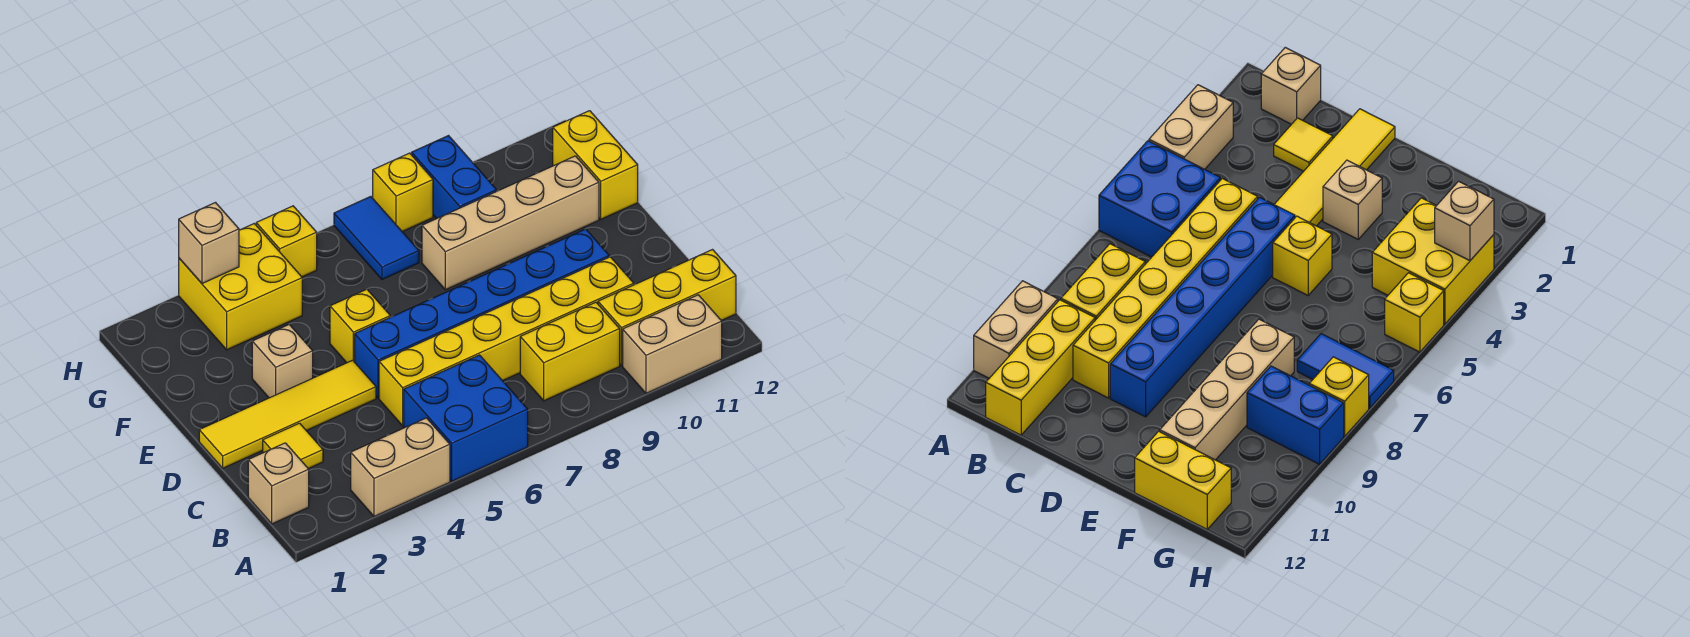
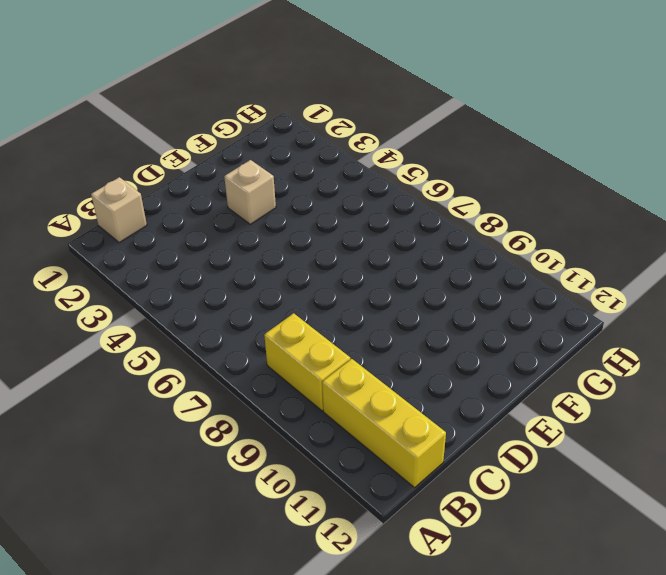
none -> tan brick A3:A4 level 1
none -> blue brick A5:B6 level 1
none -> tan brick A10:A11 level 1

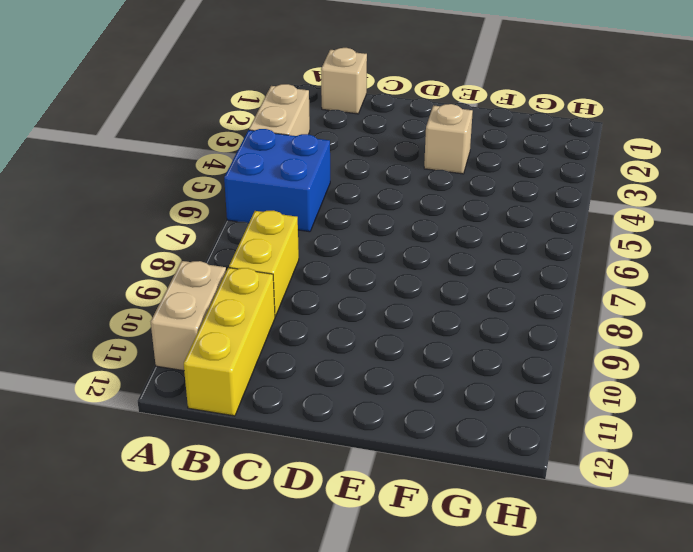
none -> yellow tile C2 level 1
none -> yellow brick C5:C10 level 1
none -> yellow tile D1:D4 level 1

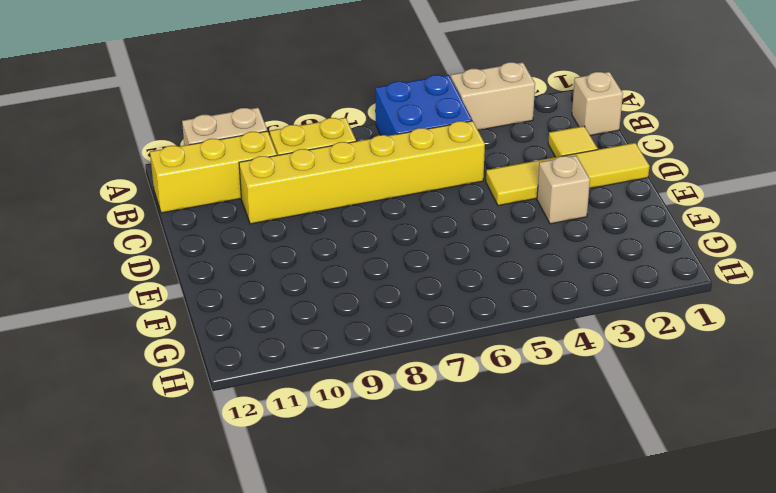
none -> blue brick D5:D10 level 1
none -> yellow brick E5 level 1
none -> tan brick F8:F11 level 1

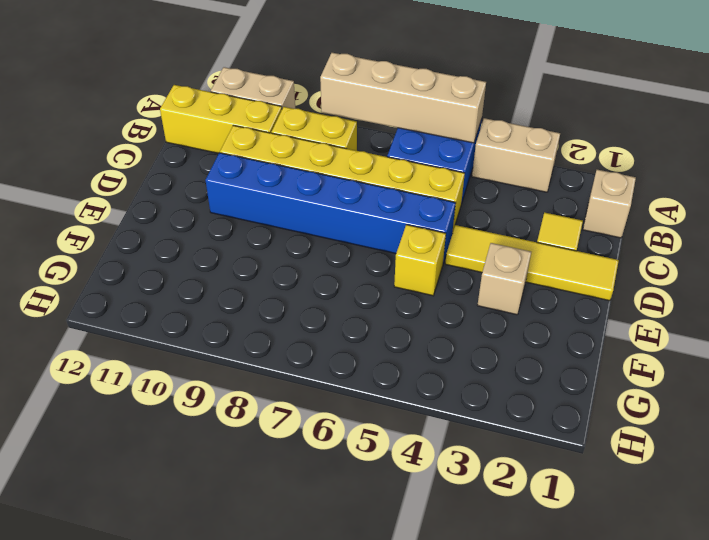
tan brick A5:A8 level 2 -> tan brick F8:F11 level 1
none -> yellow brick F12:G12 level 1
none -> yellow brick G3:H4 level 1
none -> blue tile G7:H7 level 1

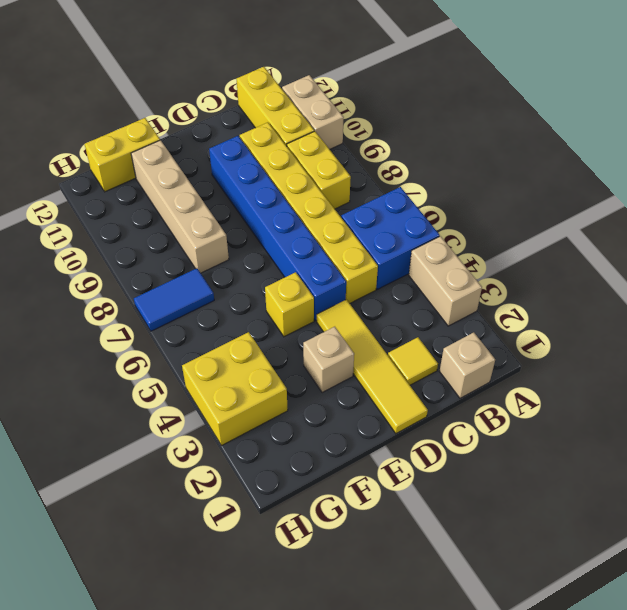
none -> blue brick G9:H9 level 1
none -> yellow brick H5 level 1
none -> yellow brick H8 level 1

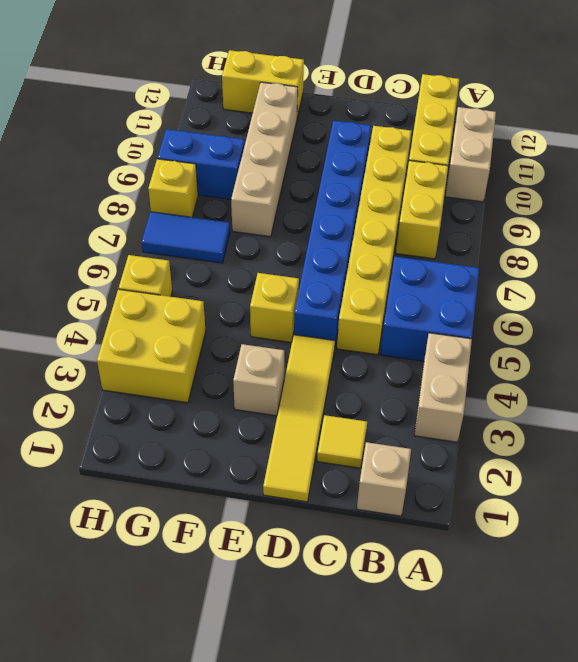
none -> tan brick H3 level 2

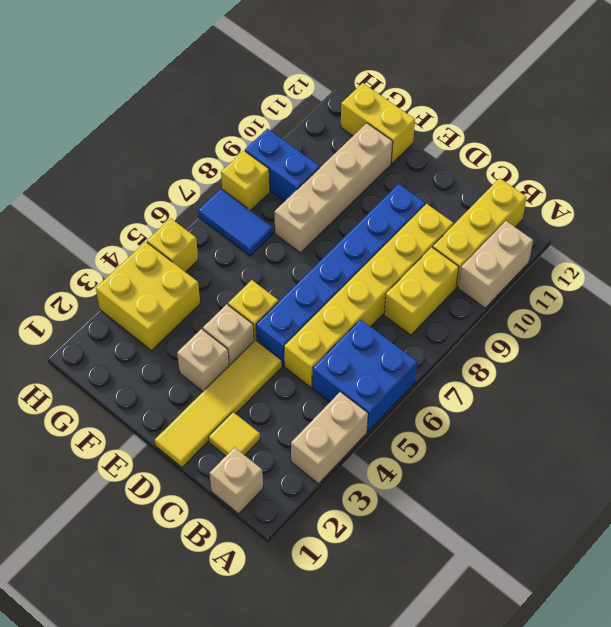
tan brick E4 level 1 -> tan brick H3 level 2

